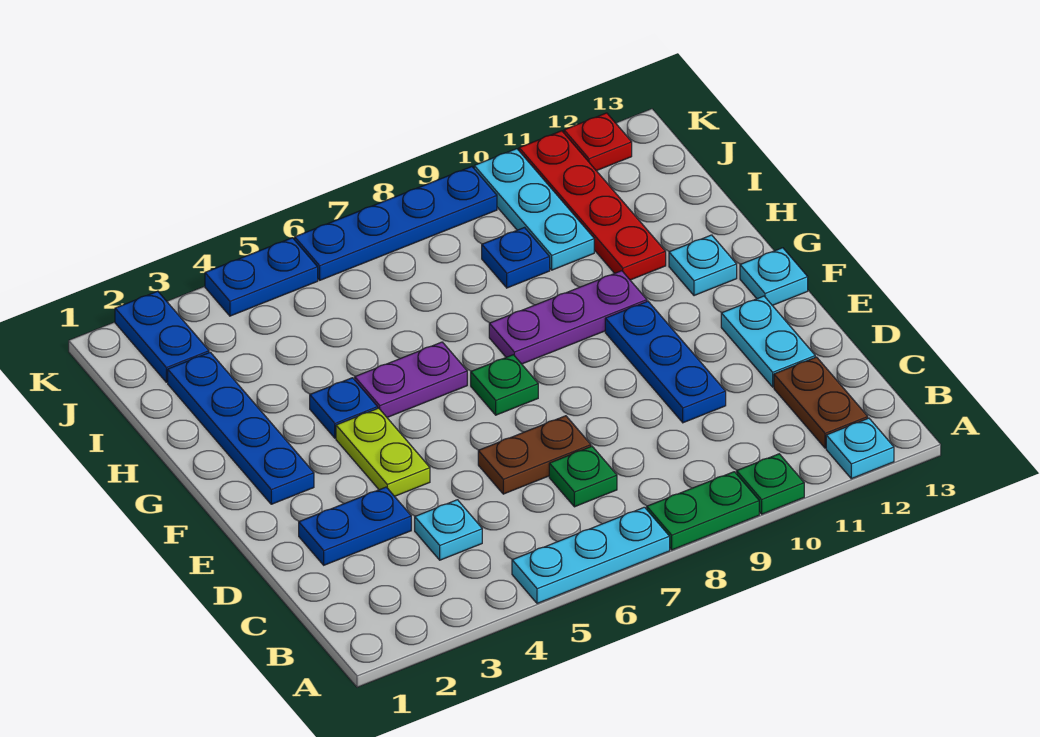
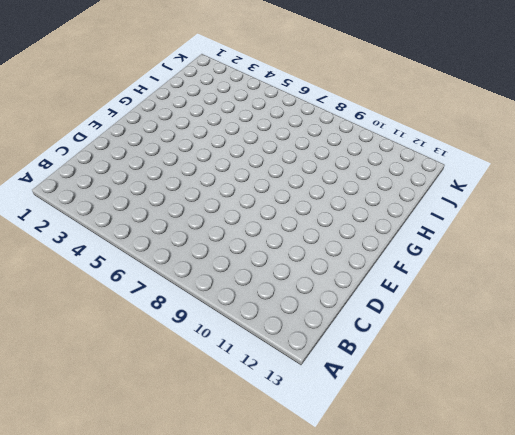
none -> cyan plate A5:A7 level 1
none -> green plate A8:A9 level 1
none -> green plate A10 level 1

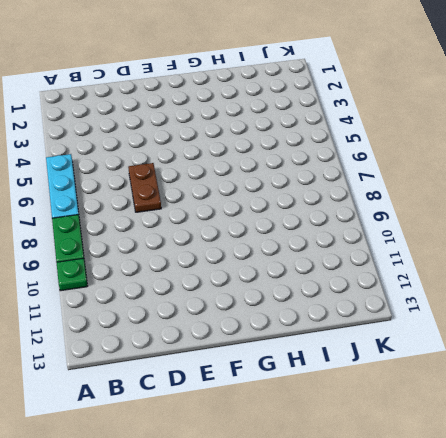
none -> cyan plate A12 level 1
none -> brown plate B12:C12 level 1
none -> cyan plate C4 level 1

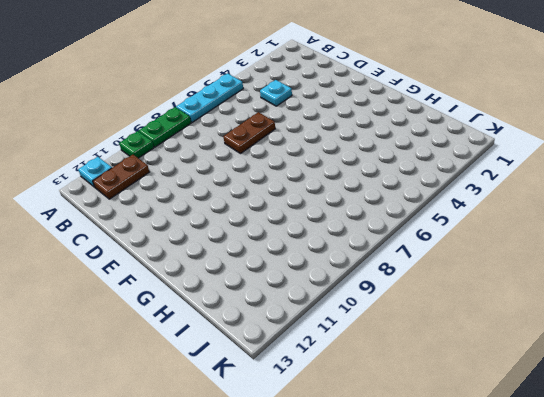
brown plate B11:B12 level 1 -> brown plate B12:C12 level 1
none -> green plate C7 level 1
none -> blue plate D2:D3 level 1
none -> blue plate D10:F10 level 1

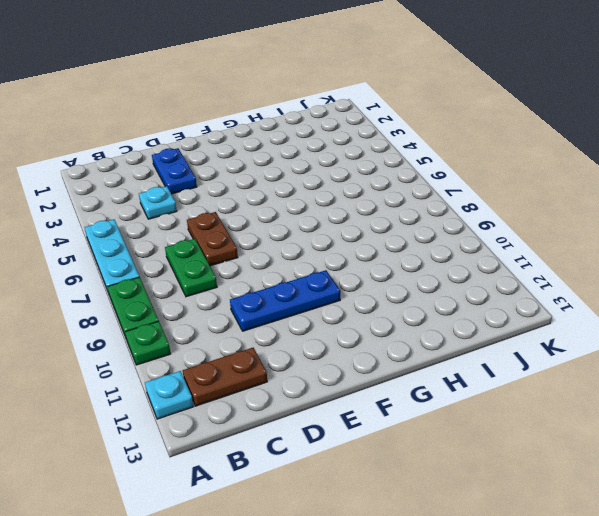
green plate C7:C8 level 1 -> green plate C7 level 1
none -> cyan plate D12:E12 level 1
none -> lime plate E4:F4 level 1
none -> blue plate F2:I2 level 1

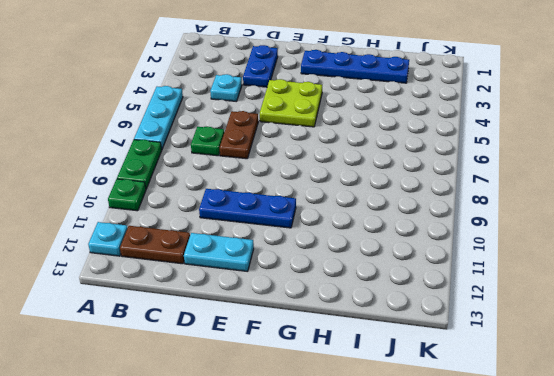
lime plate E4:F5 level 1 -> lime plate E4:F4 level 1
none -> green plate F7 level 1
none -> cyan plate F13 level 1
none -> blue plate G4 level 1

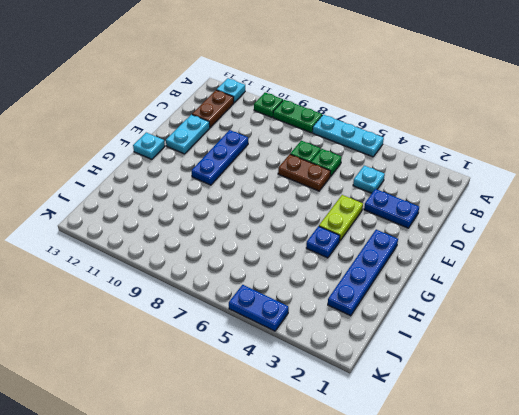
green plate C6 level 1 -> green plate F7 level 1
none -> purple plate G5:G6 level 1
none -> purple plate G8:G10 level 1
none -> cyan plate G12 level 1

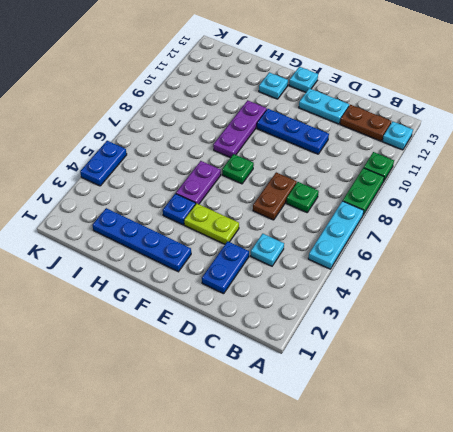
none -> red plate H11:K11 level 1
none -> blue plate I9 level 1
none -> cyan plate I10:K10 level 1

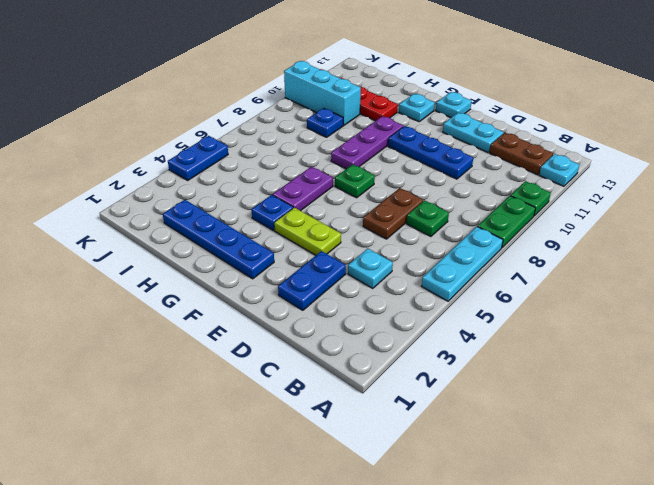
cyan brick I10:K10 level 1 -> cyan plate I10:K10 level 1
none -> blue plate J2:K2 level 1
none -> blue plate K6:K9 level 1
none -> red plate K12 level 1

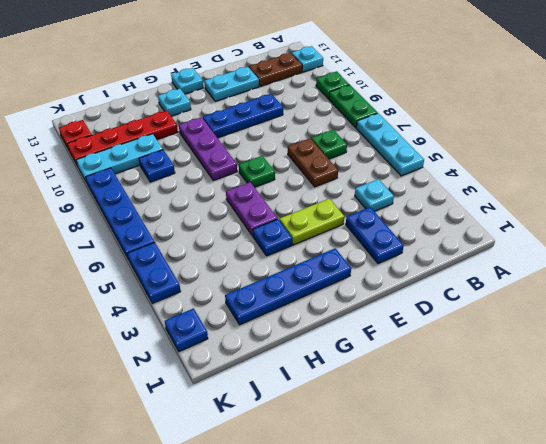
blue plate K2 level 1 -> blue plate J2:K2 level 1

